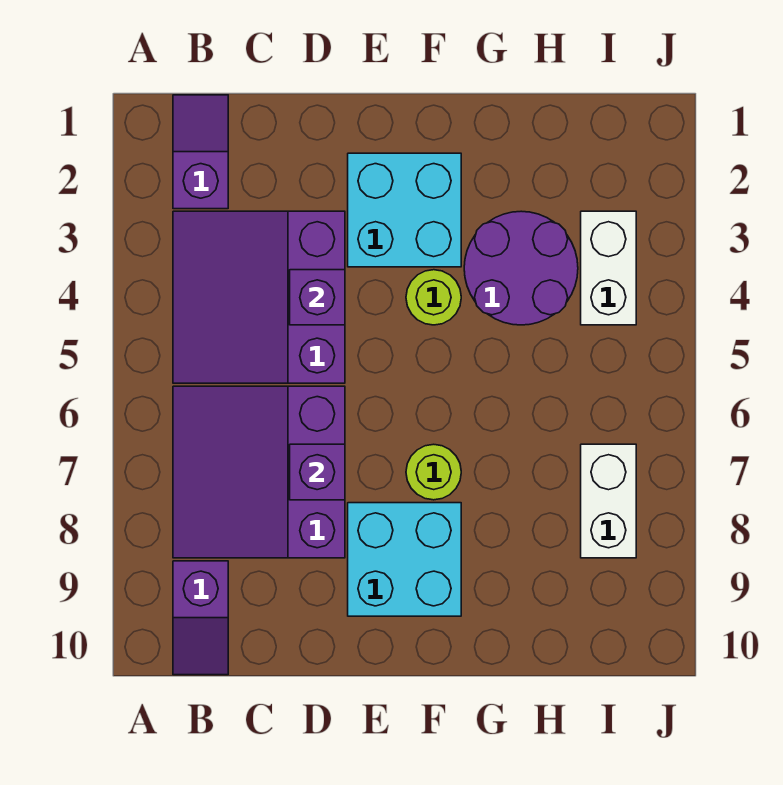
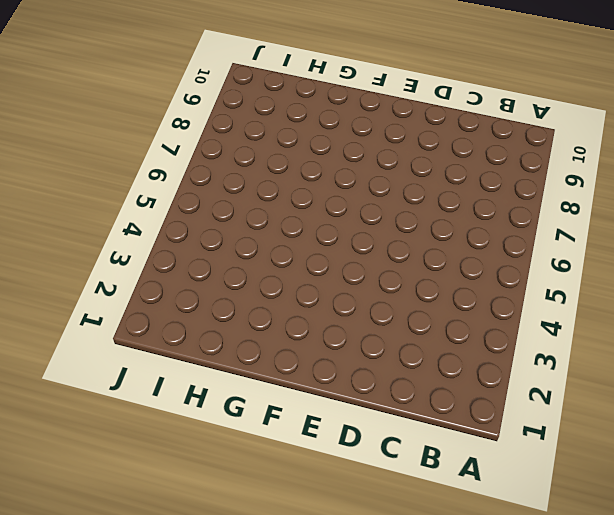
none -> purple slope B1:B2 level 1 top 2
none -> purple slope B3:D5 level 1 top D
none -> purple slope B6:D8 level 1 top D

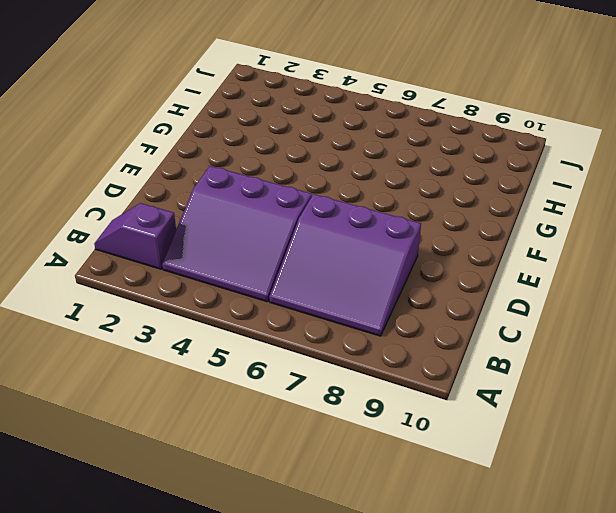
none -> purple slope B9:B10 level 1 top 9
none -> cyan brick E2:F3 level 1
none -> cyan brick E8:F9 level 1

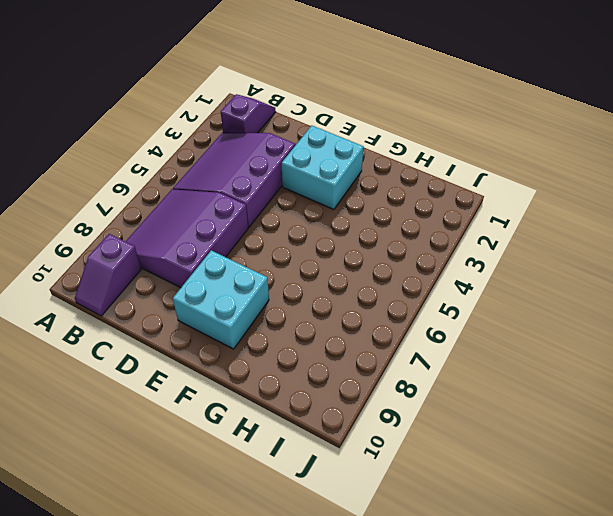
none -> lime round brick F4 level 1
none -> lime round brick F7 level 1
none -> purple round brick G3:H4 level 1

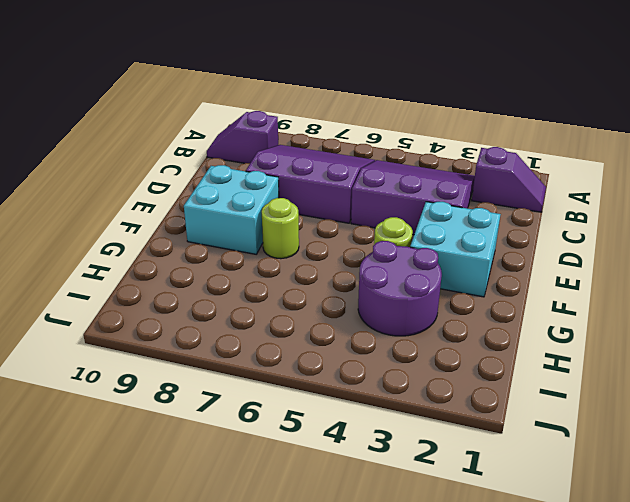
none -> white brick I3:I4 level 1
none -> white brick I7:I8 level 1
none -> purple brick D4 level 2

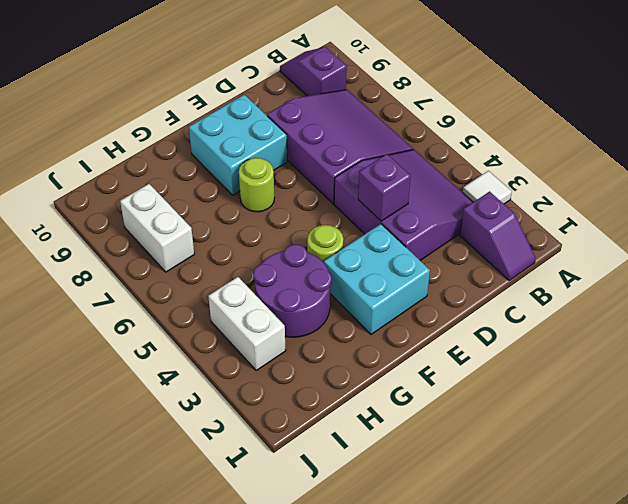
white tile A3 level 1 -> none
none -> purple brick D7 level 2

